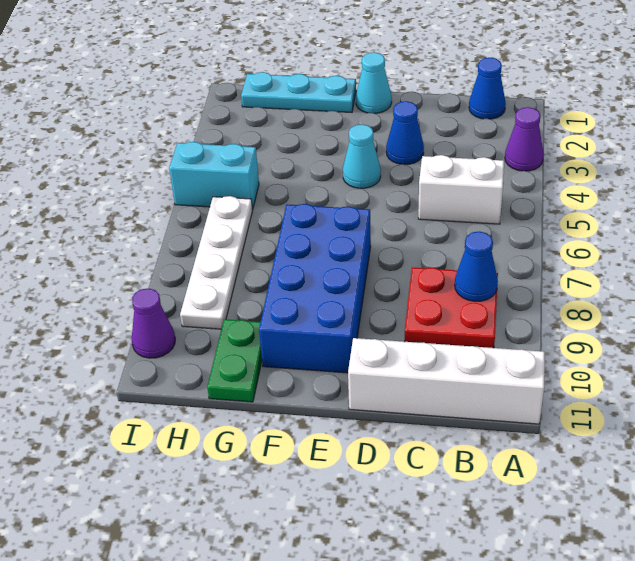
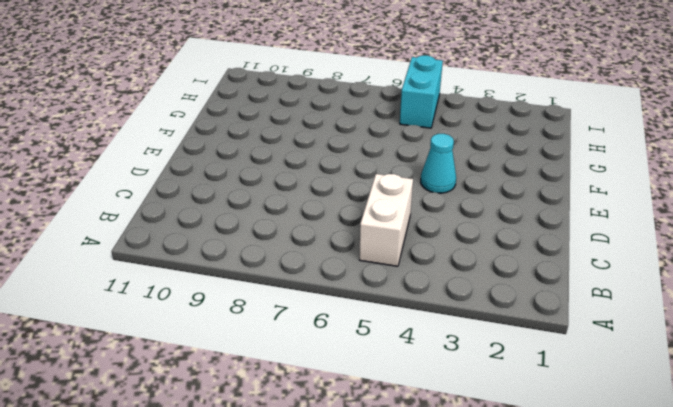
none -> purple cone A3 level 1
none -> white brick A11:D11 level 1
none -> blue cone B1 level 1

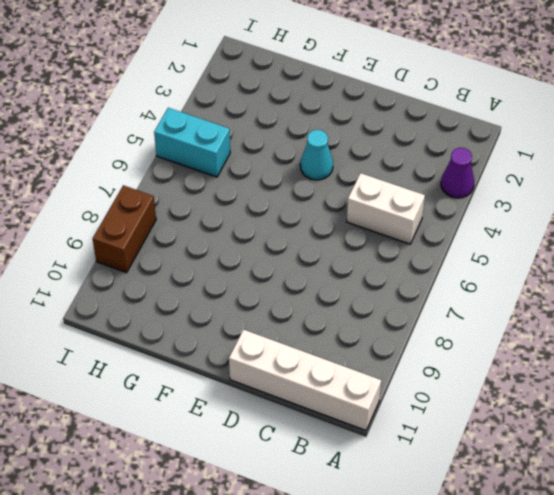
brown brick I8:I9 level 1 -> none
none -> blue cone B1 level 1
none -> red plate B8:C9 level 1
none -> blue cone D3 level 1

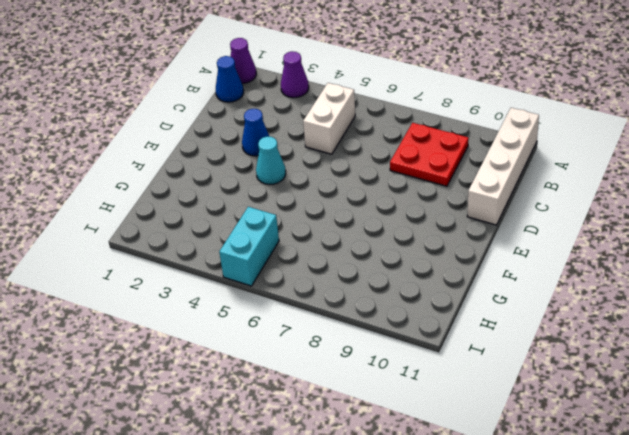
purple cone A1 level 1 -> purple cone I10 level 1
none -> cyan cone E1 level 1
none -> blue brick E7:F10 level 1
none -> cyan plate F1:H1 level 1

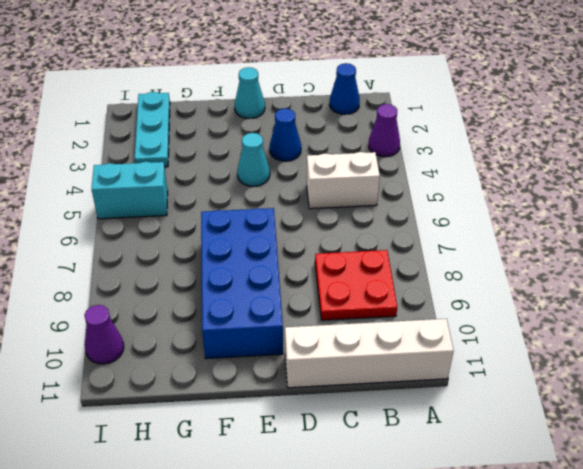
cyan plate H1:H3 level 1 -> cyan plate F1:H1 level 1
none -> green plate G10:G11 level 1
none -> white plate H6:H9 level 1
none -> blue cone B8 level 2

